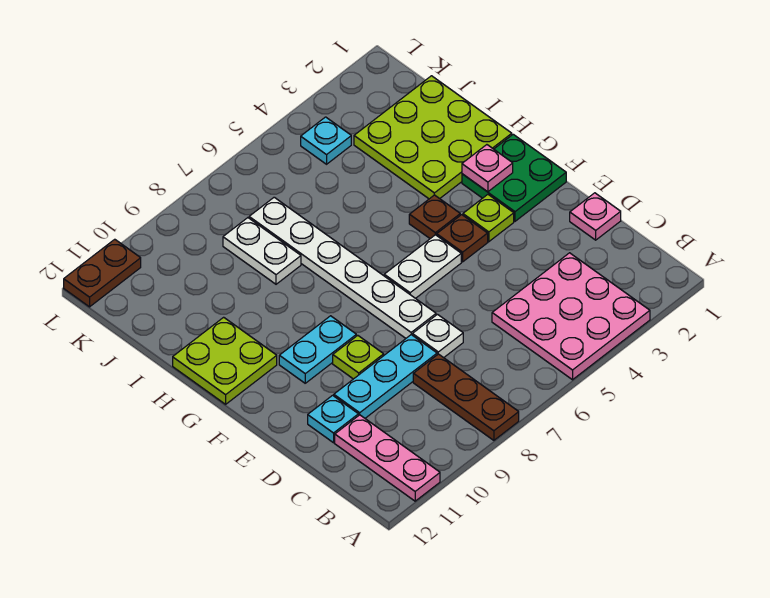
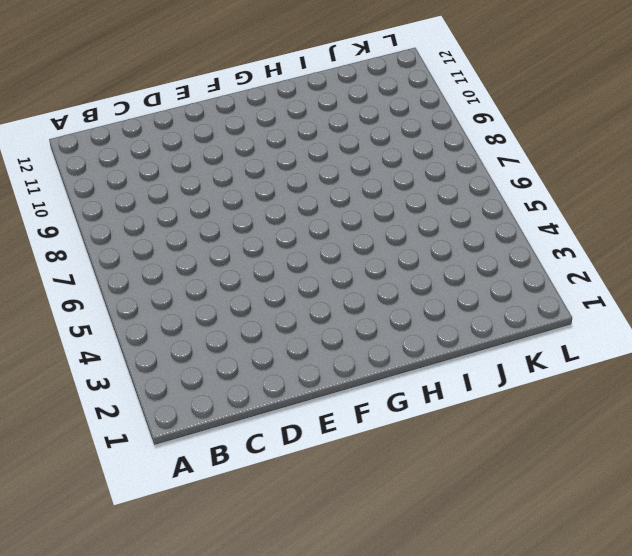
none -> pink plate A3:C5 level 1
none -> brown plate A8:C8 level 1
none -> pink plate A11:C11 level 1

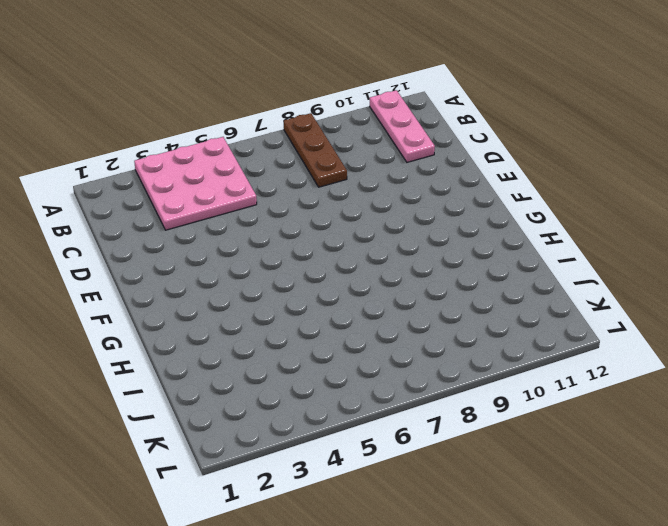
none -> pink plate D1 level 1
none -> white plate D7 level 1
none -> cyan plate D8:D10 level 1

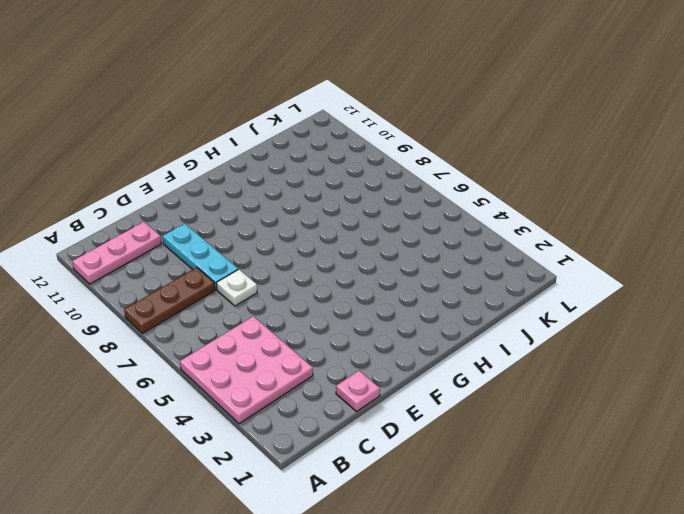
none -> cyan plate D11 level 1
none -> white plate E7:J7 level 1
none -> lime plate E9 level 1

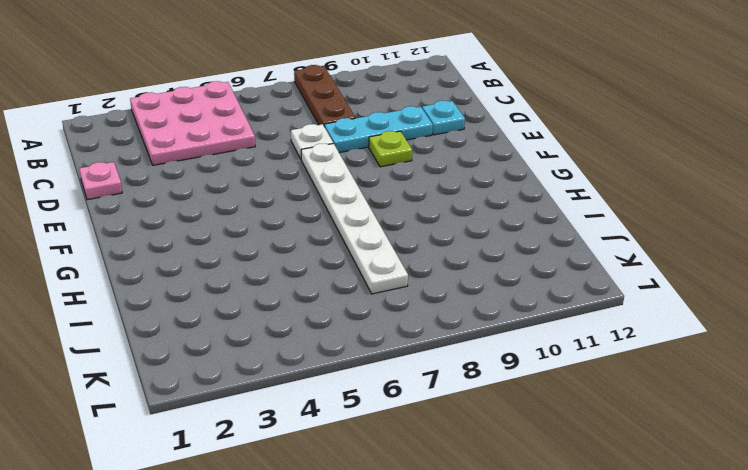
none -> pink plate A11:C11 level 1
none -> green plate F1:G2 level 1
none -> lime plate F3 level 1

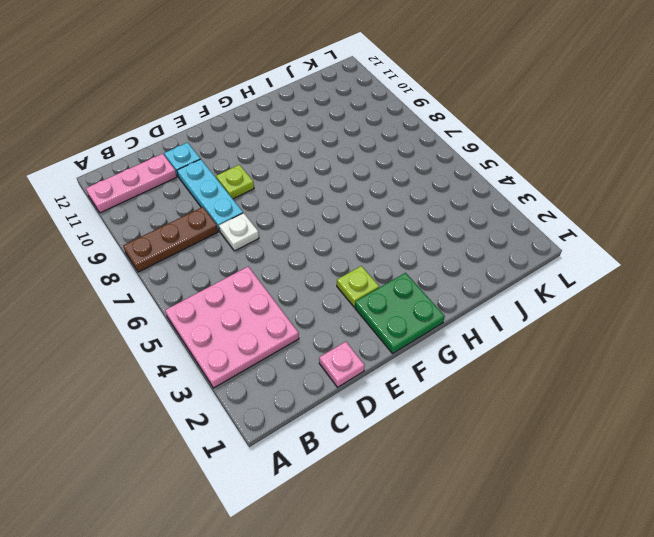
none -> white plate E7:J7 level 1
none -> brown plate F4 level 1
none -> white plate F5:F6 level 1

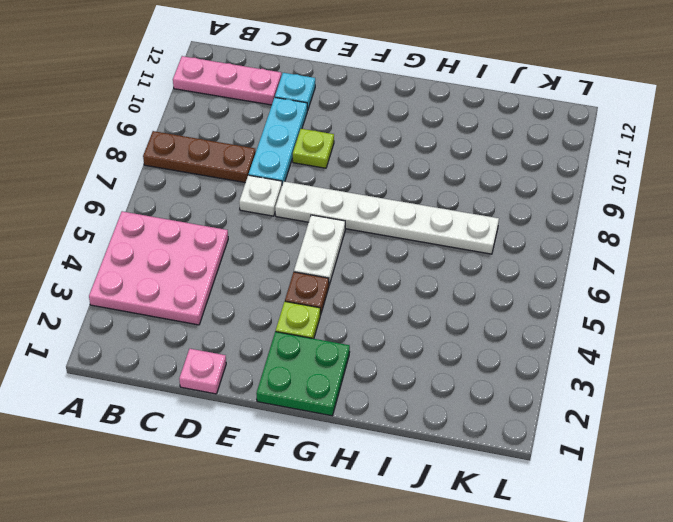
none -> cyan plate F9:F10 level 1
none -> brown plate G4 level 1
none -> lime plate G11:H12 level 1

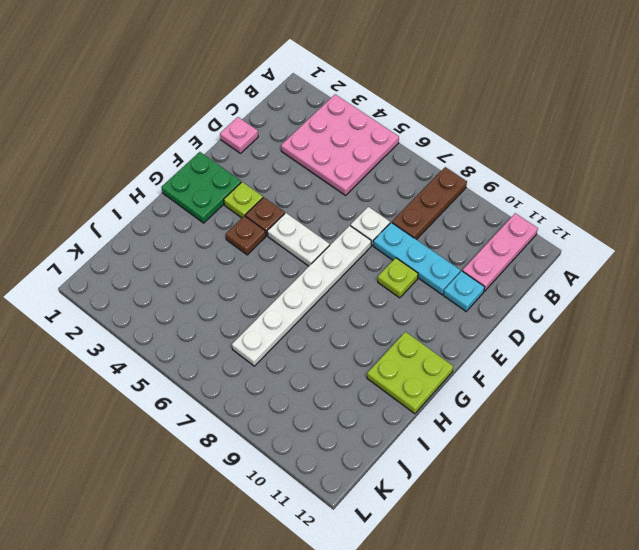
none -> cyan plate F9:F10 level 1
none -> lime plate H1:J3 level 1
none -> white plate I8:J8 level 1

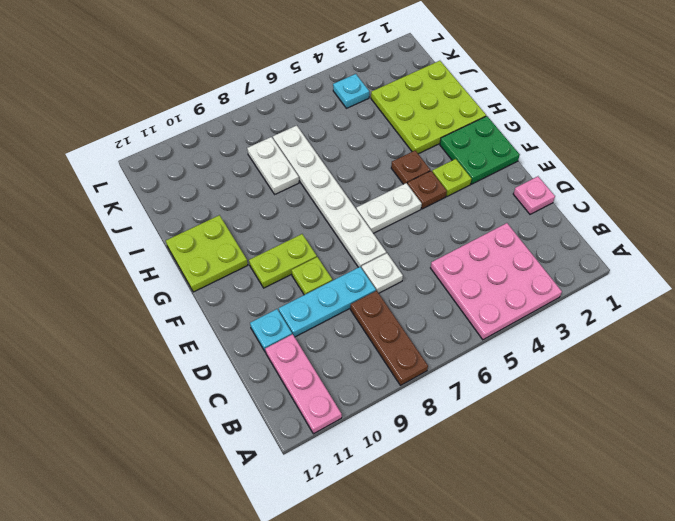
lime plate F9:F10 level 1 -> cyan plate F9:F10 level 1
none -> brown plate L11:L12 level 1
none -> pink plate G2 level 2

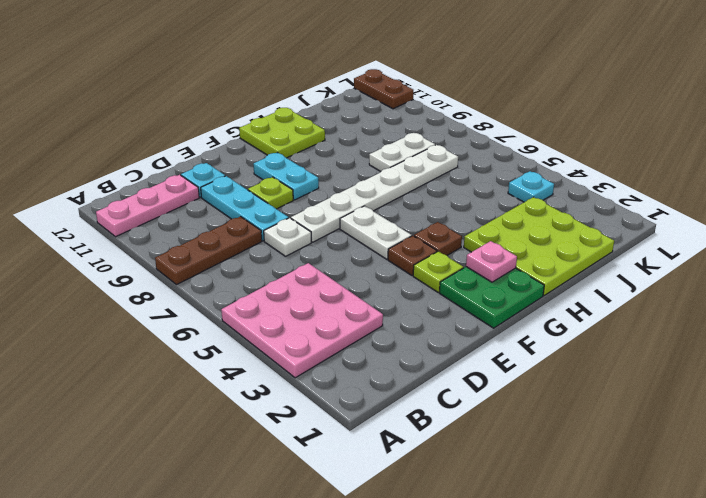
none -> pink plate D1 level 1

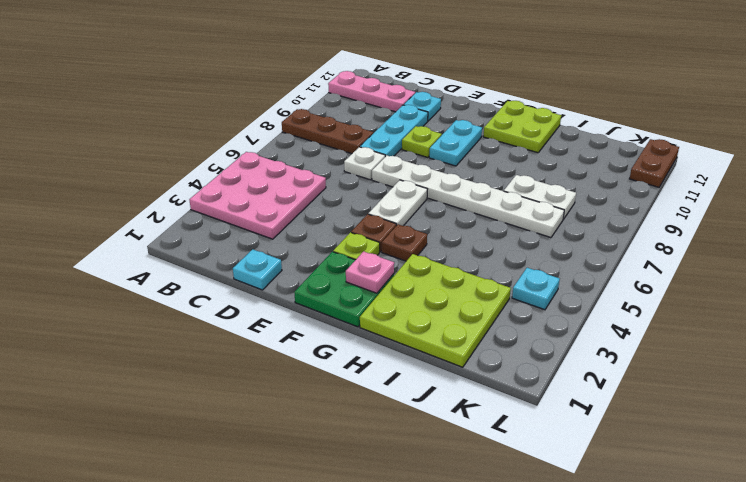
cyan plate D1 level 1 -> pink plate D1 level 1

